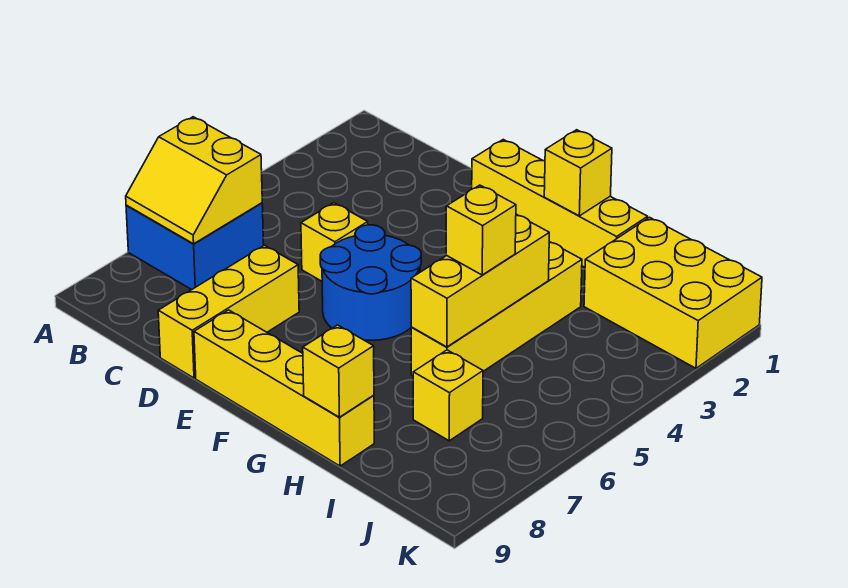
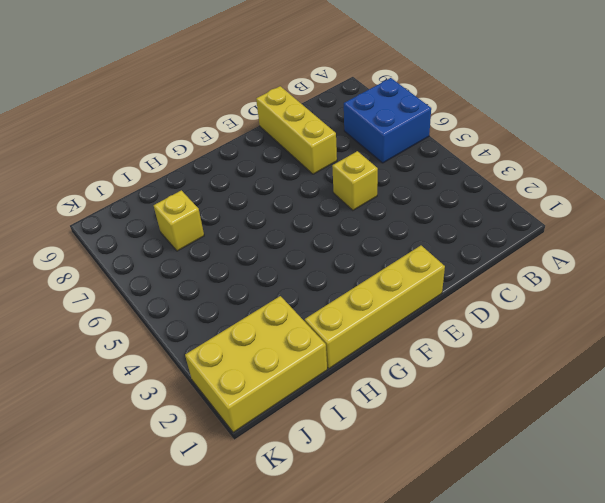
none -> blue round brick E5:F6 level 1
none -> yellow brick E9:H9 level 1
none -> yellow brick H3:H6 level 1

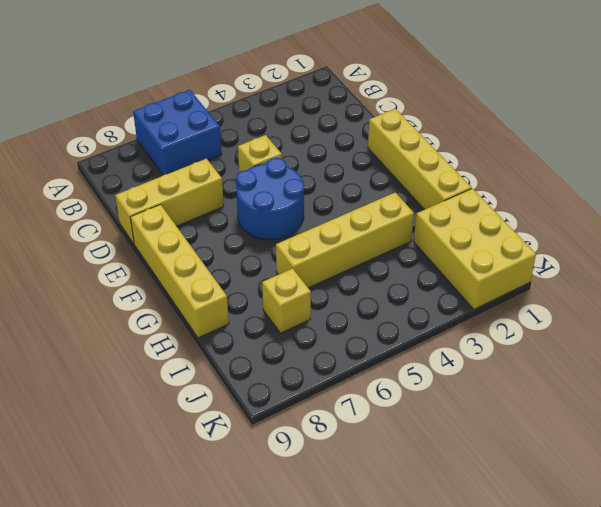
none -> yellow slope A6:B7 level 2 top 6
none -> yellow brick G1 level 2
none -> yellow brick H4:H6 level 2

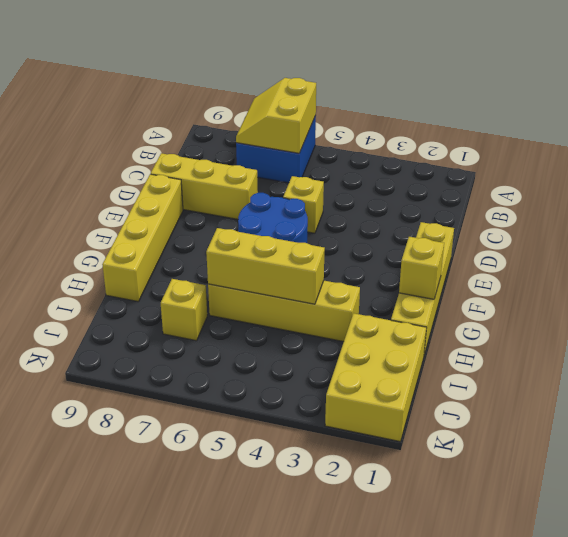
none -> yellow brick H9 level 2
none -> yellow brick H5 level 3

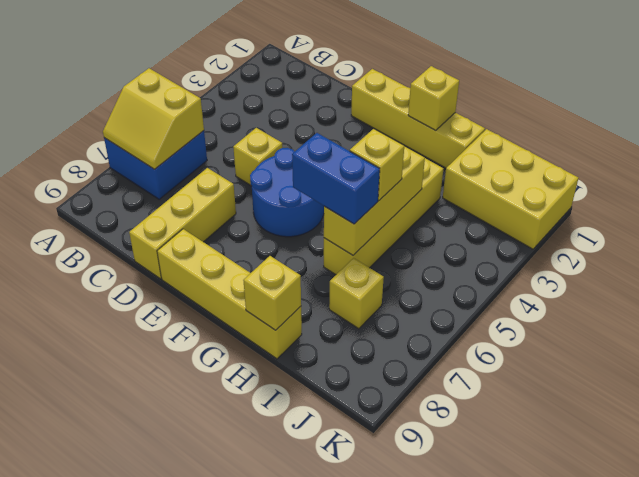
blue brick G6:H6 level 3 -> none

